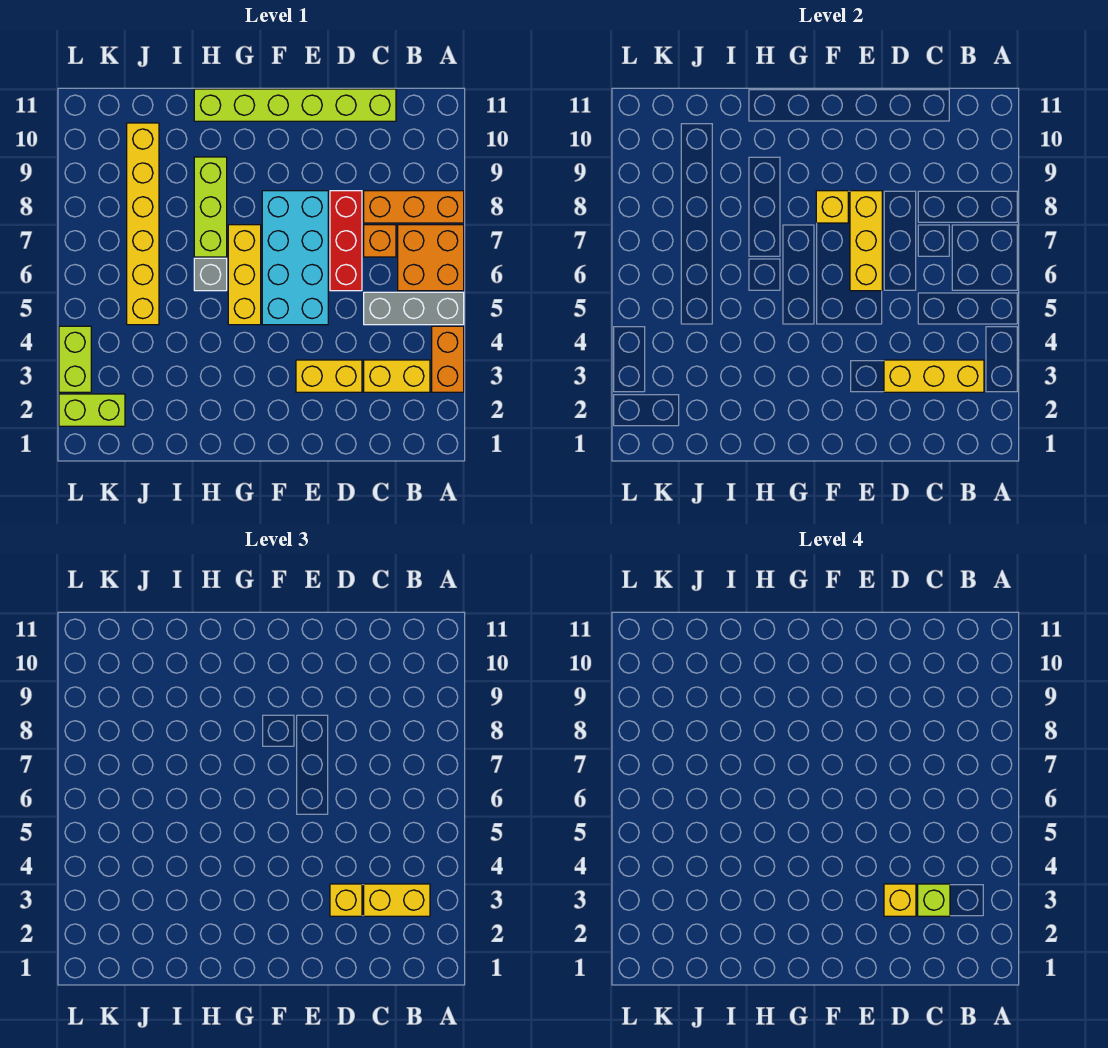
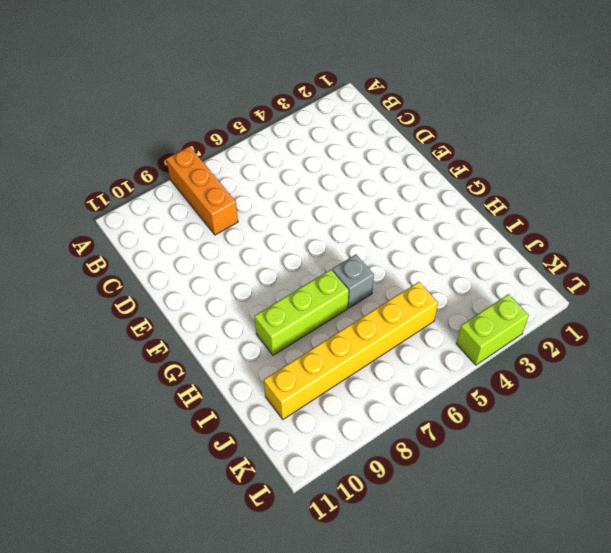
none -> orange brick A3:A4 level 1
none -> grey brick A5:C5 level 1
none -> orange brick A6:B7 level 1

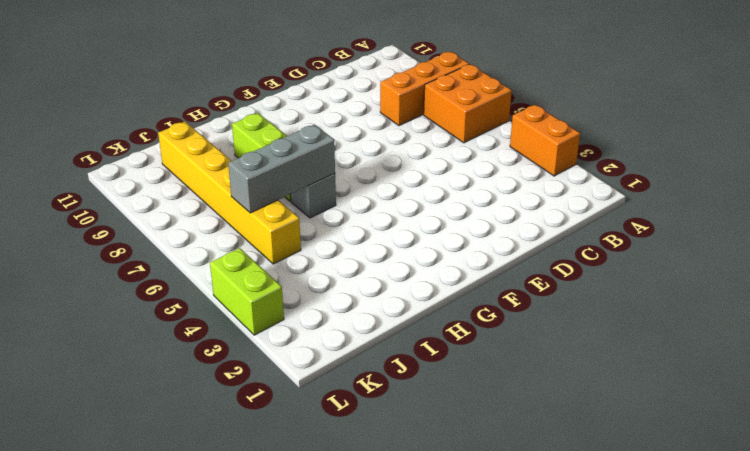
grey brick H6:J6 level 2 -> grey brick A5:C5 level 1
none -> yellow brick B3:C3 level 1
none -> orange brick C7 level 1
none -> lime brick C11:H11 level 1

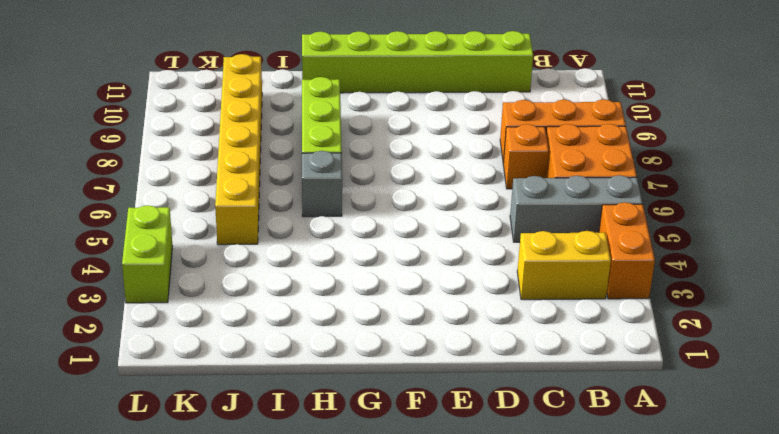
none -> yellow brick D3:E3 level 1
none -> red brick D6:D8 level 1
none -> cyan brick E5:F8 level 1

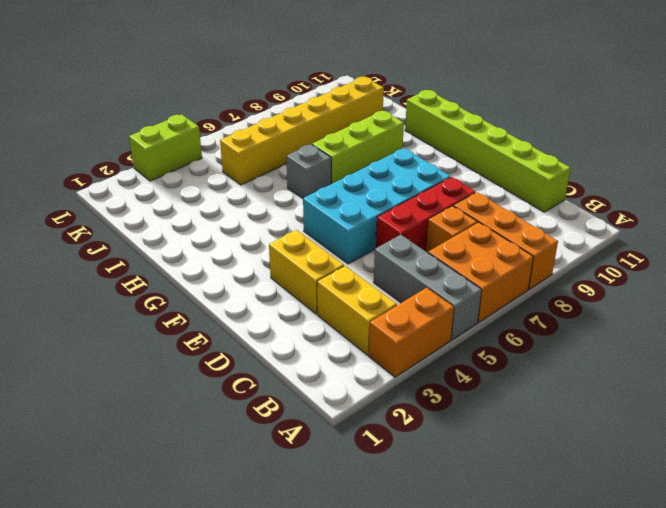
none -> yellow brick G5:G7 level 1
none -> lime brick K2:L2 level 1
none -> yellow brick B3:D3 level 2

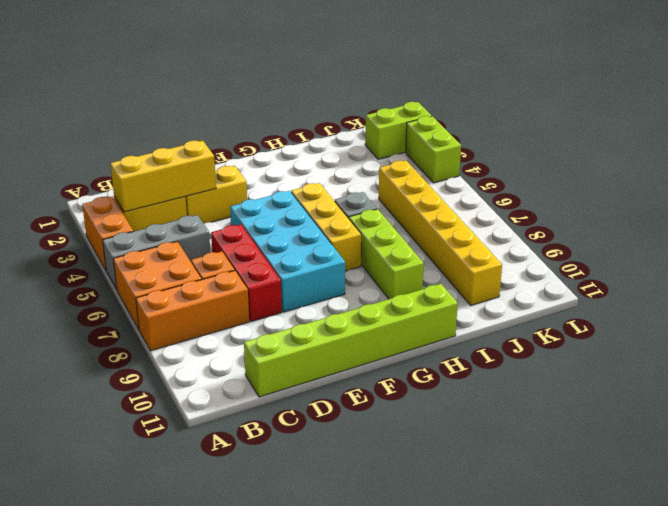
none -> yellow brick E6:E8 level 2
none -> yellow brick F8 level 2
none -> yellow brick B3:C3 level 3

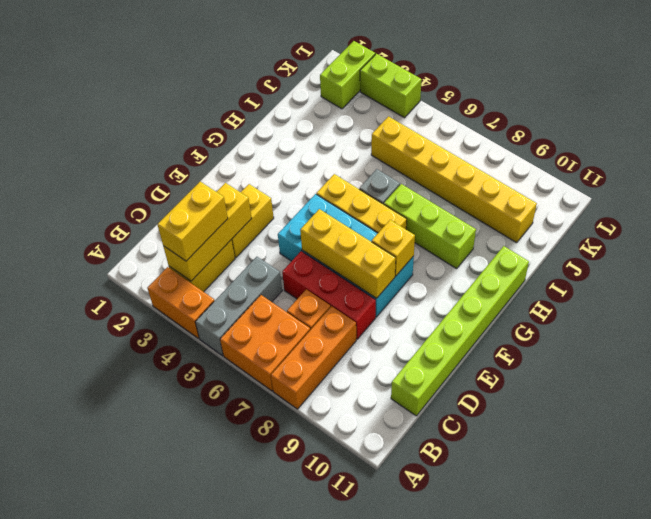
none -> yellow brick D3 level 3
none -> lime brick C3 level 4
none -> yellow brick D3 level 4

